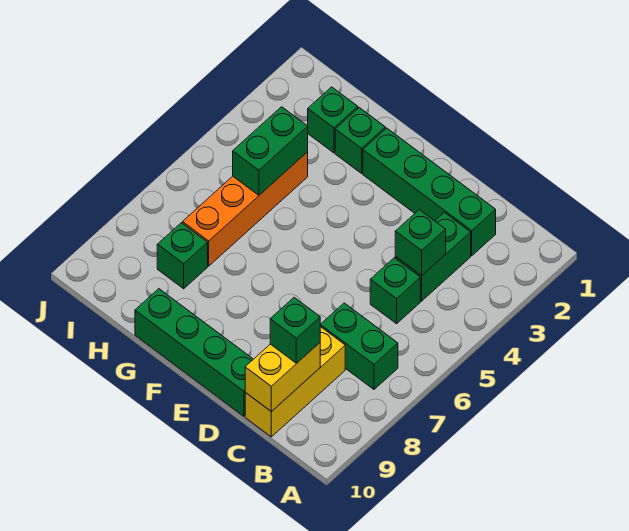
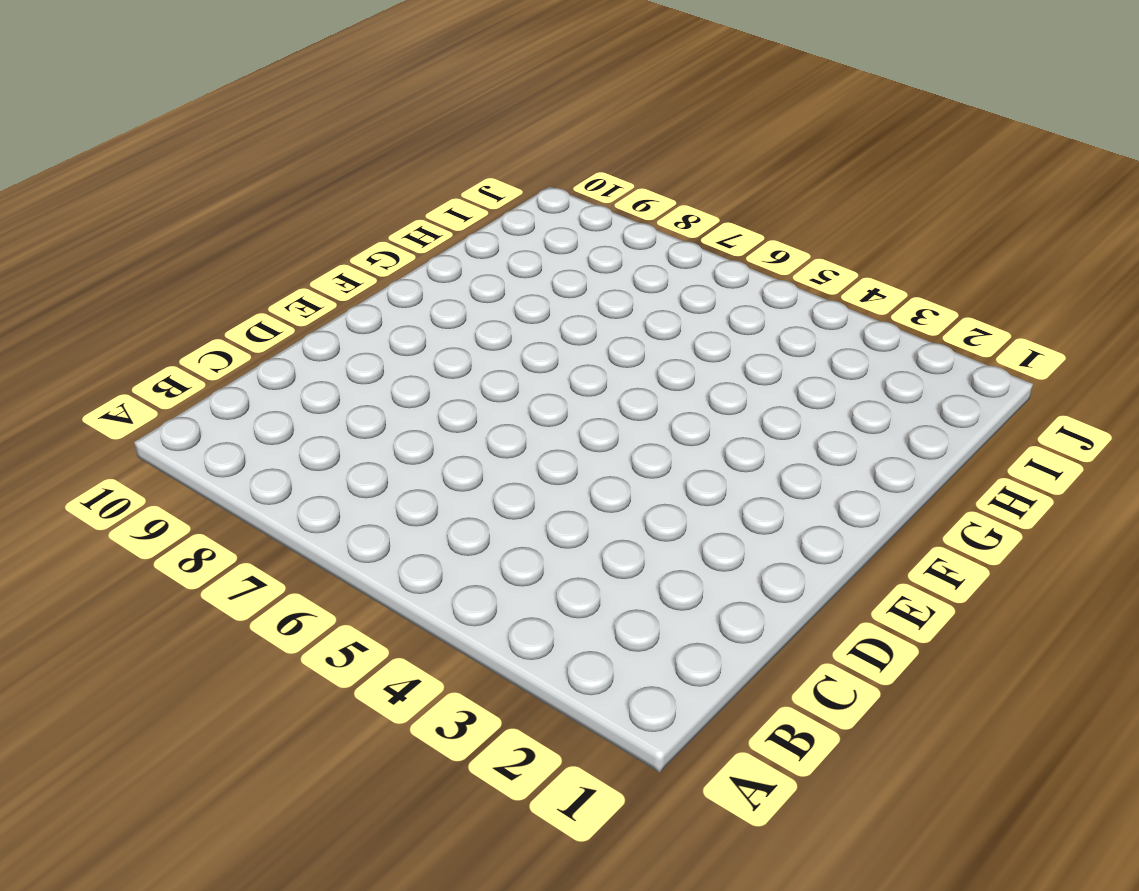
none -> green brick B7:C7 level 1
none -> green brick C2:F2 level 1
none -> green brick C3:C4 level 1

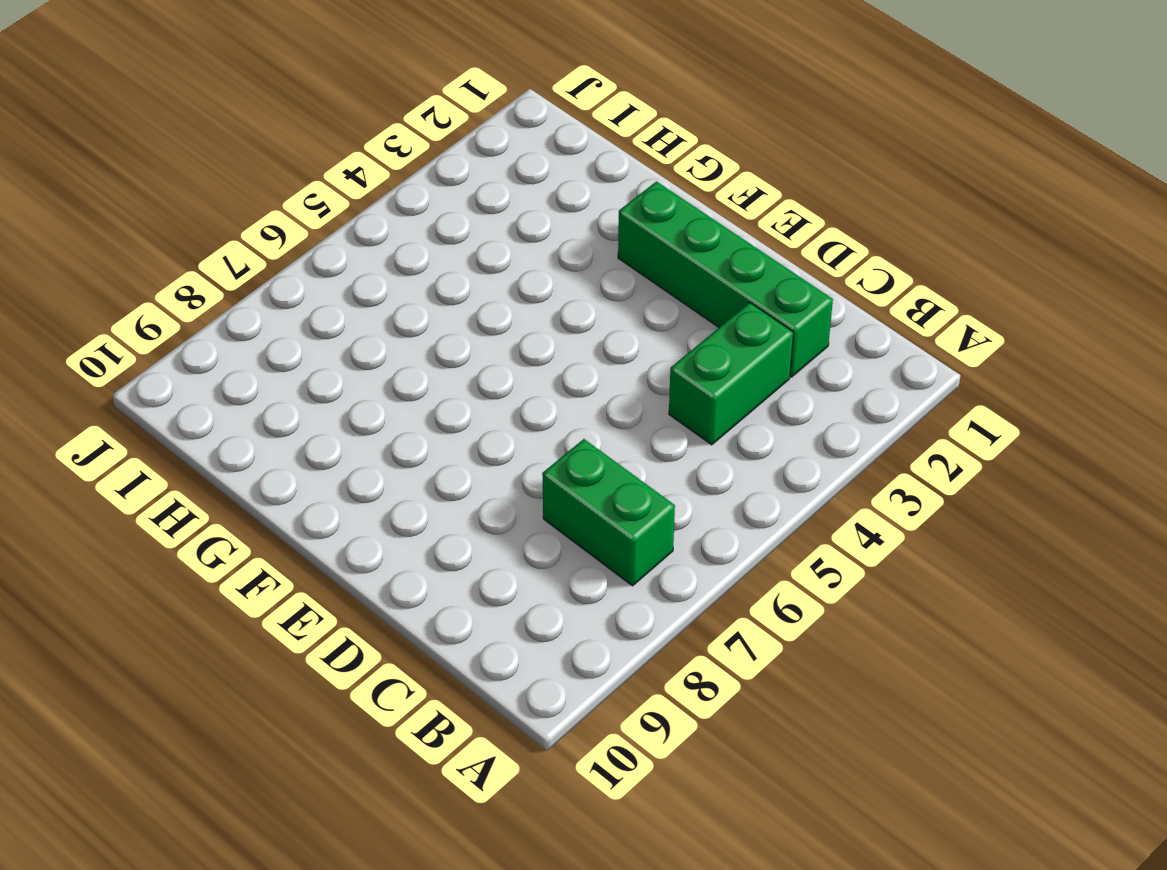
none -> green brick C5 level 1
none -> yellow brick C8:C10 level 1
none -> green brick D10:G10 level 1

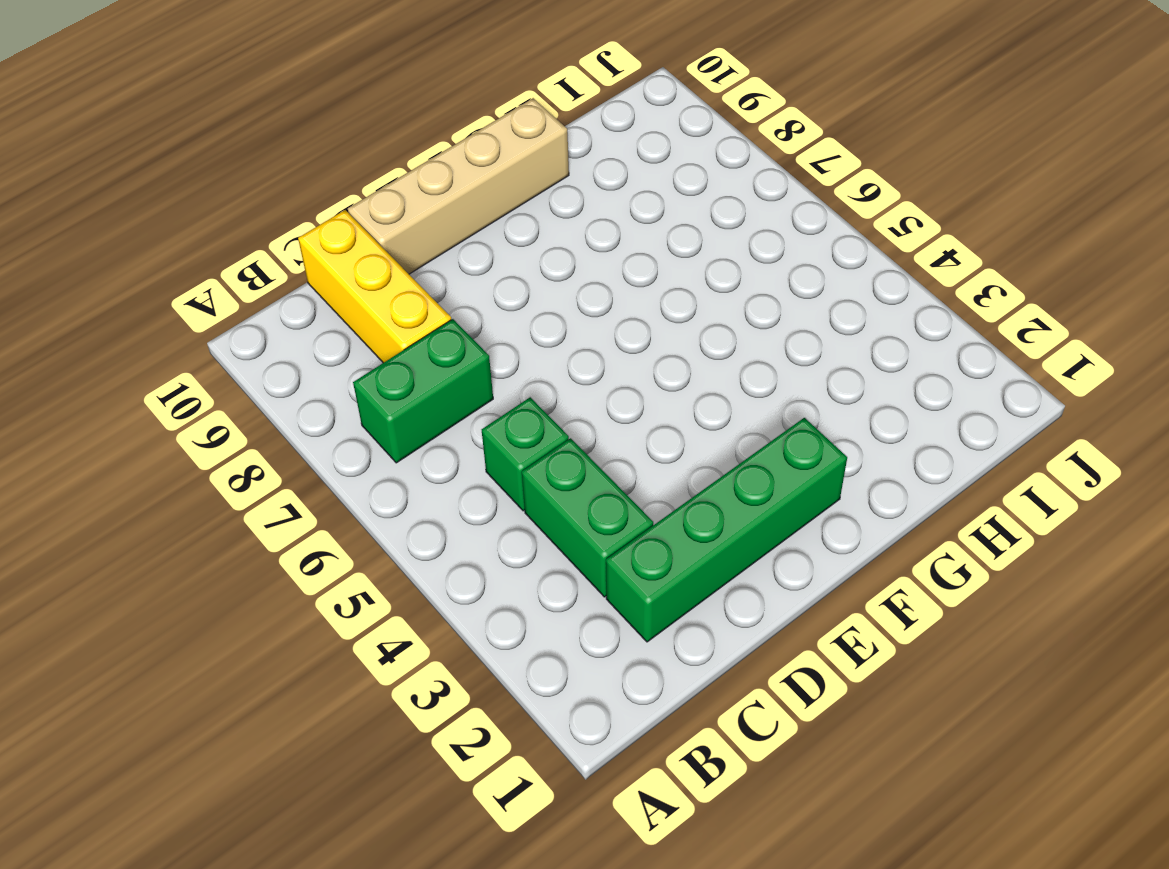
tan brick D10:G10 level 1 -> green brick D10:G10 level 1
none -> green brick G2 level 1
none -> green brick H2 level 1
none -> orange brick H4:H7 level 1

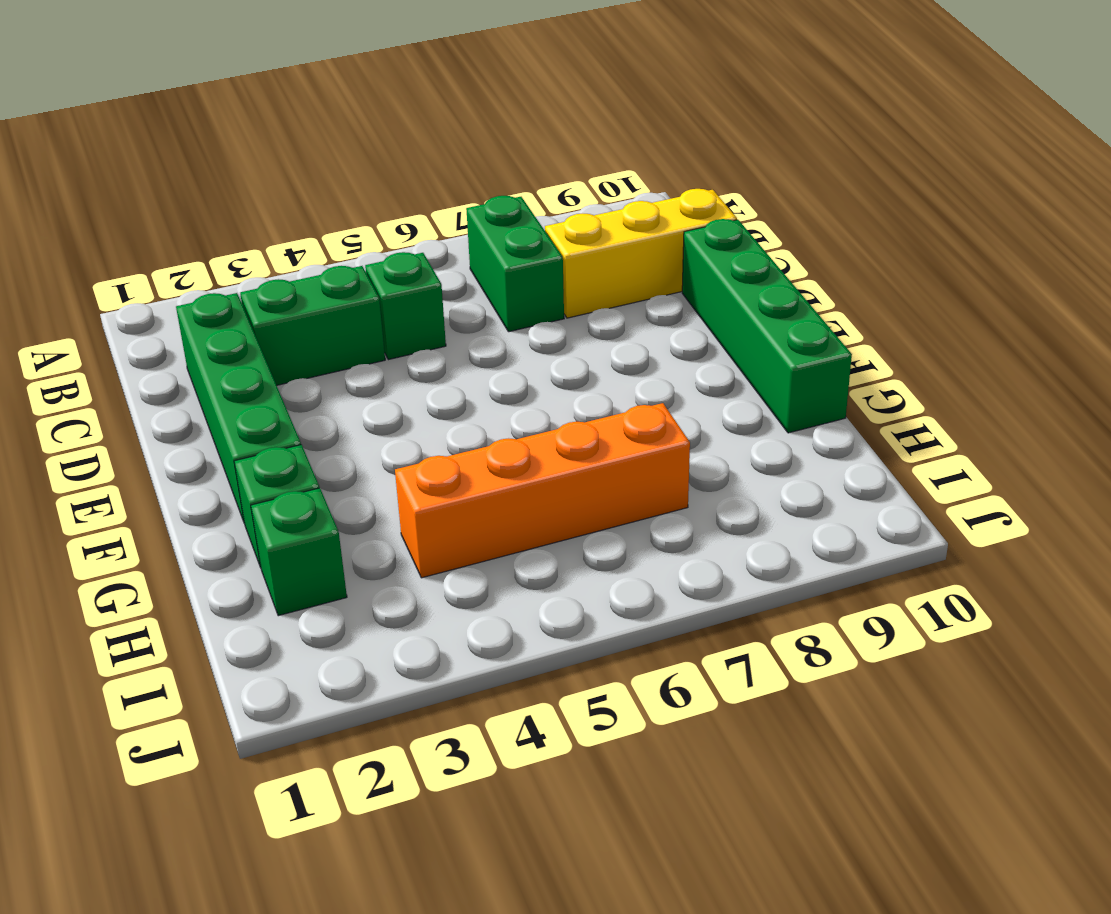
none -> green brick H8 level 1
none -> green brick C4 level 2
none -> yellow brick C9:C10 level 2

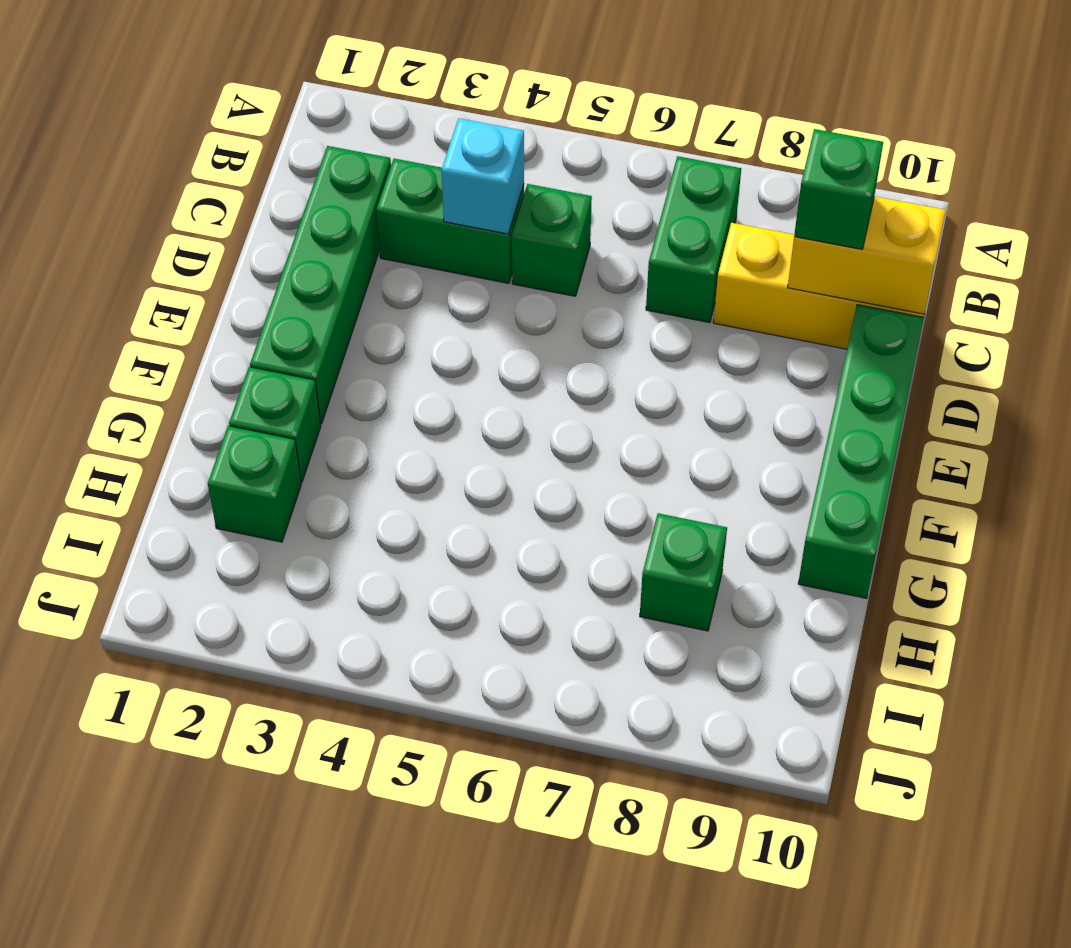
cyan brick C4 level 2 -> green brick C4 level 2
none -> orange brick H4:H7 level 1
none -> green brick H4:H5 level 2

